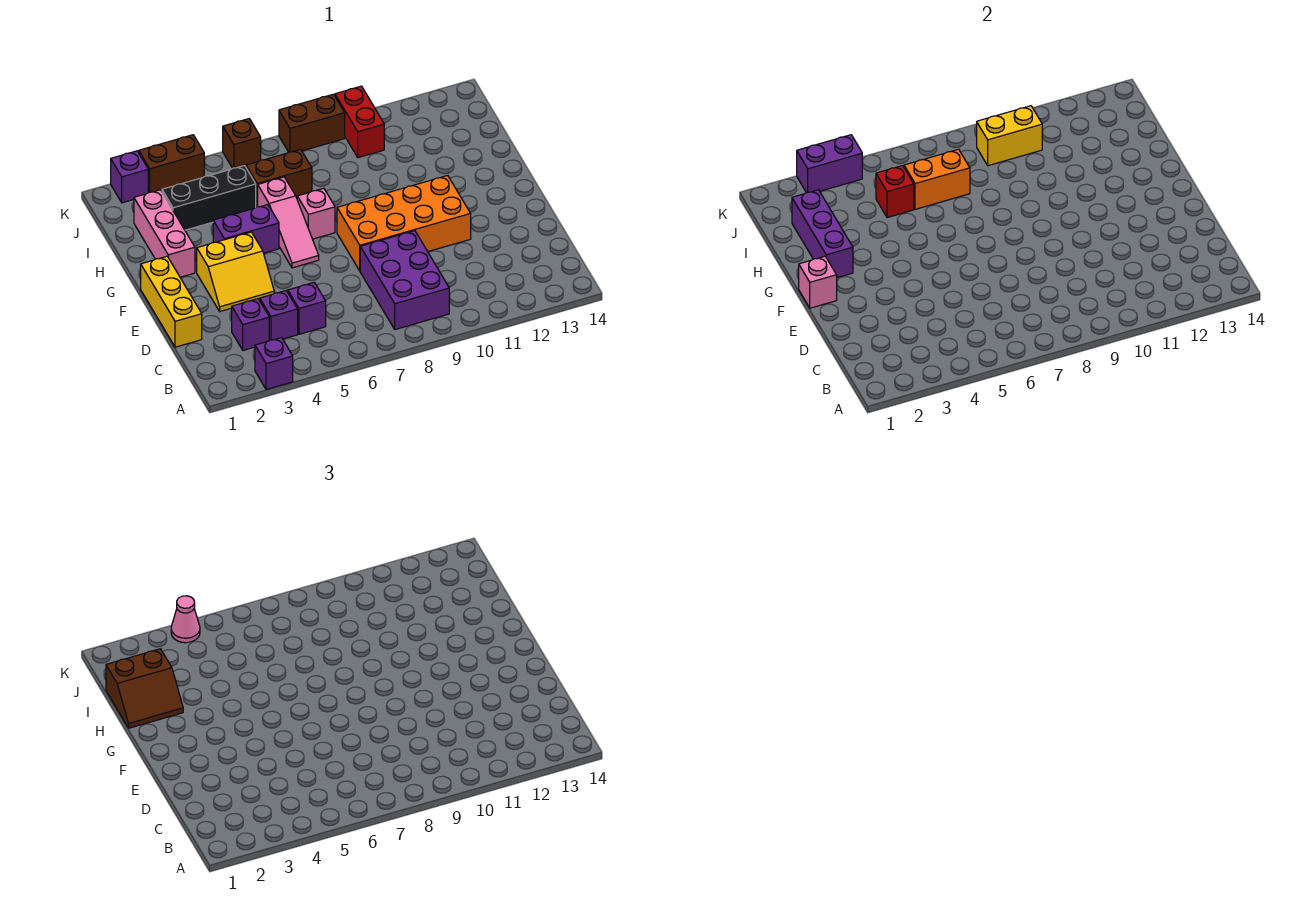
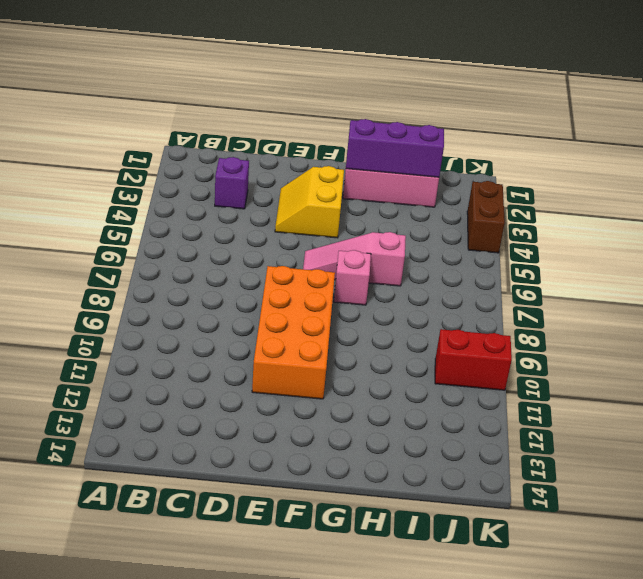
none -> purple brick A3 level 1
none -> purple brick B8:D9 level 1
none -> purple brick C4 level 1

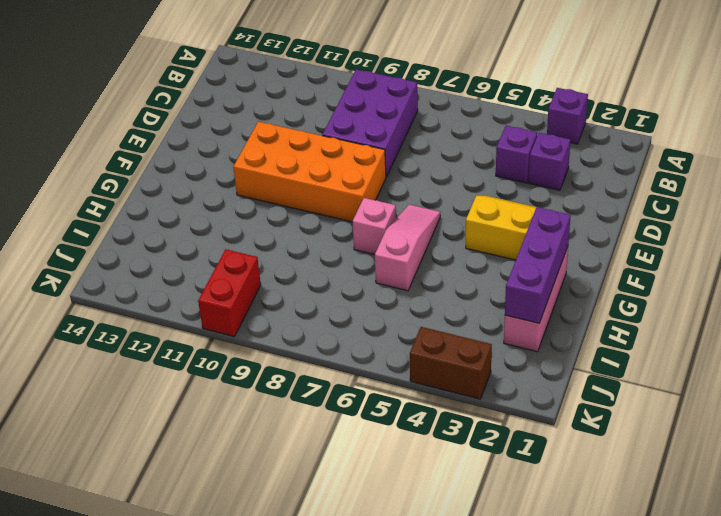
none -> purple brick C5 level 1
none -> yellow brick D1:F1 level 1
none -> purple brick G4:G5 level 1

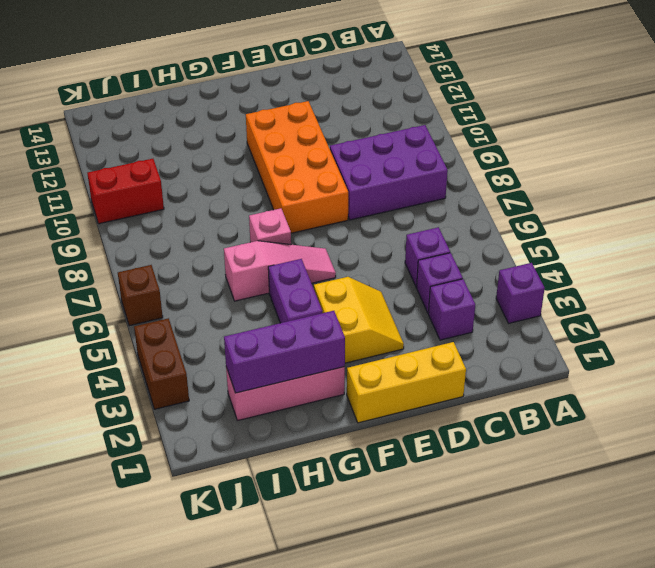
none -> black brick I3:I5 level 1
none -> brown brick I6:I7 level 1
none -> purple brick K2 level 1

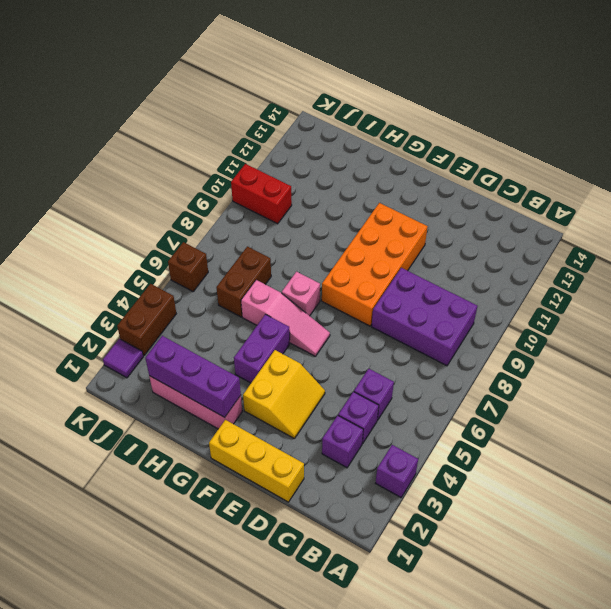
purple tile K2 level 1 -> purple brick K2 level 1
none -> black brick I3:I5 level 1
none -> brown brick K8:K9 level 1
none -> pink brick F1 level 2

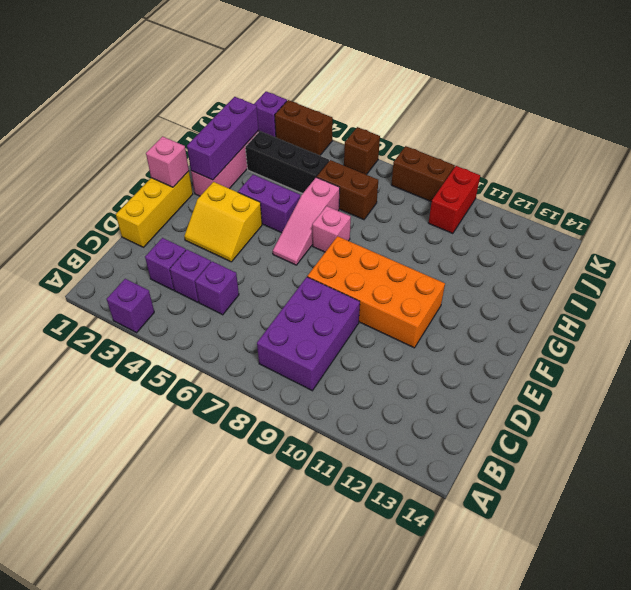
none -> red brick I5 level 2
none -> orange brick I6:I7 level 2
none -> yellow brick J9:J10 level 2

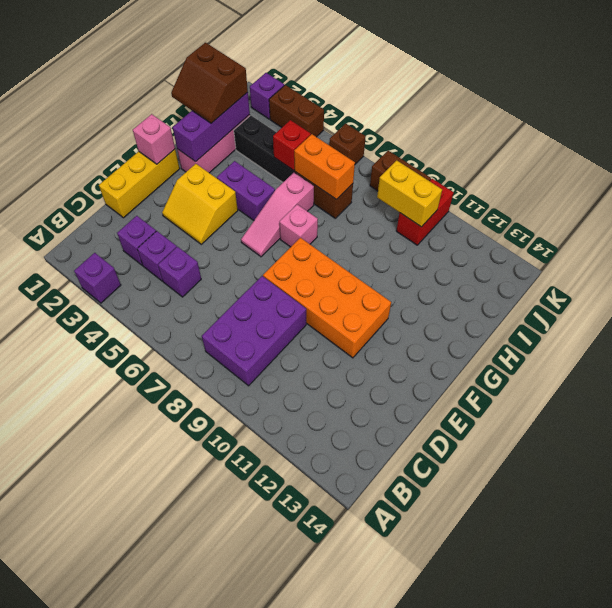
none -> purple brick K3:K4 level 2
none -> pink cone K4 level 3

